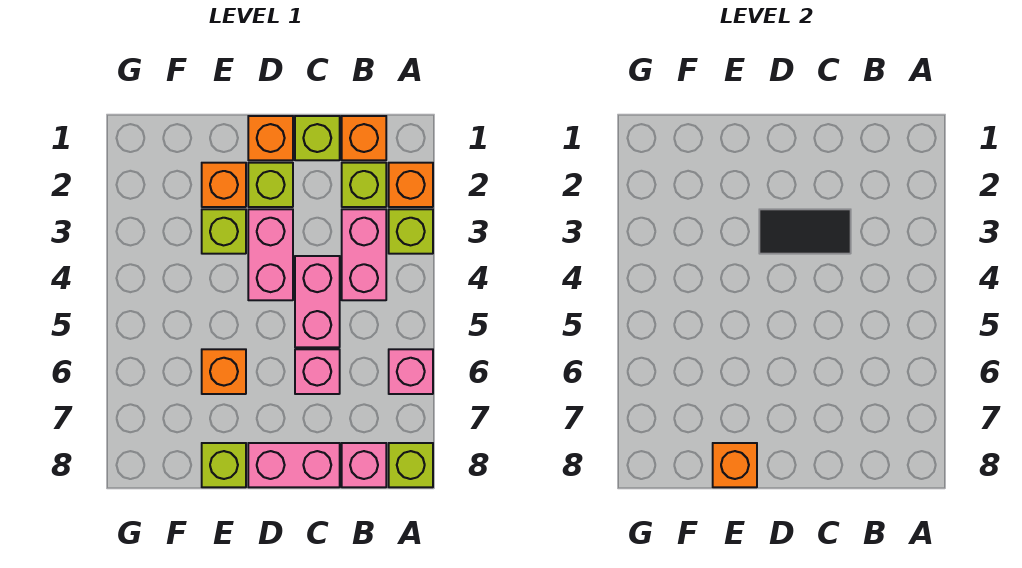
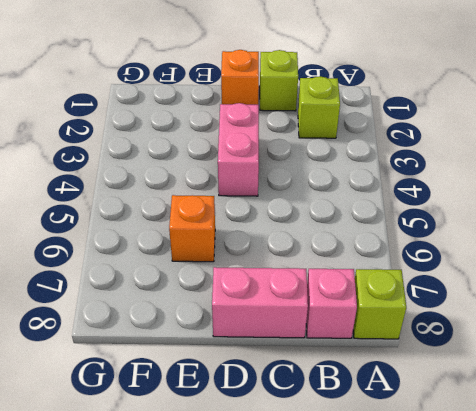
none -> orange brick A2 level 1
none -> lime brick A3 level 1
none -> pink brick A6 level 1

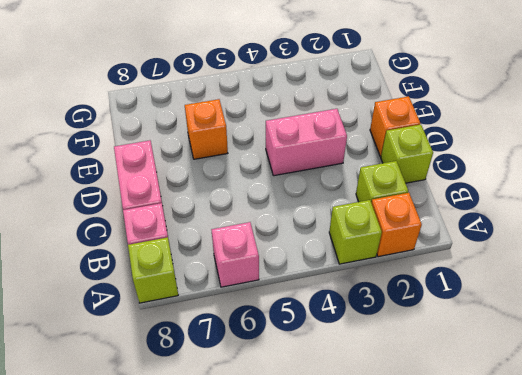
none -> orange brick B1 level 1
none -> pink brick B3:B4 level 1
none -> pink brick C4:C5 level 1

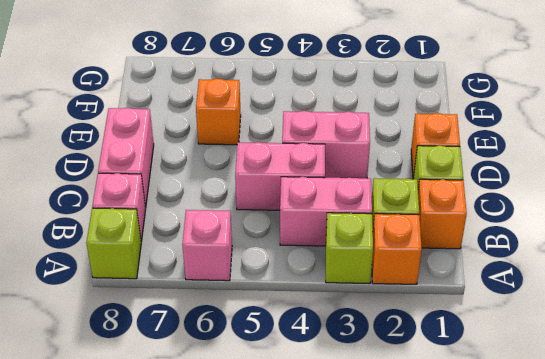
none -> pink brick C6 level 1
none -> lime brick D2 level 1
none -> orange brick E2 level 1

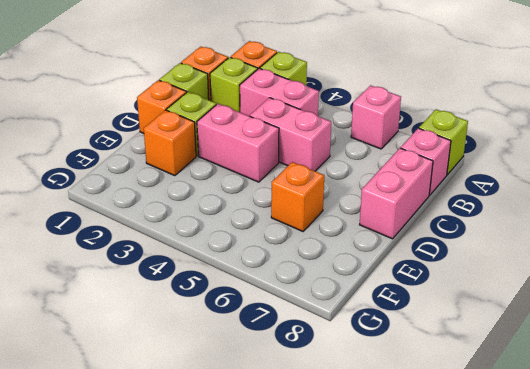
none -> pink brick C6 level 1
none -> lime brick E3 level 1
none -> lime brick E8 level 1

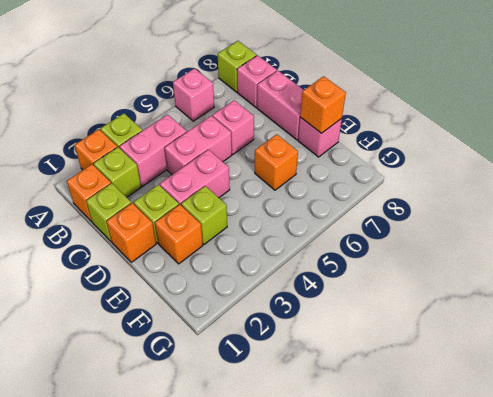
pink brick E8 level 1 -> lime brick E8 level 1
none -> black tile C3:D3 level 2

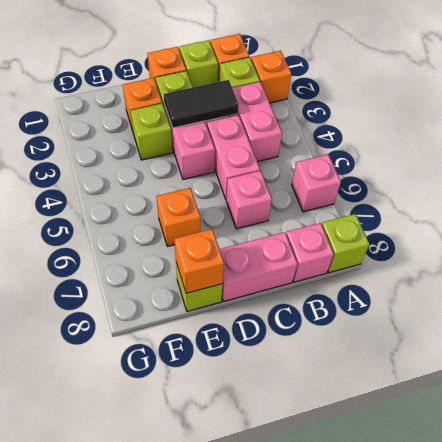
none -> lime brick A3 level 1

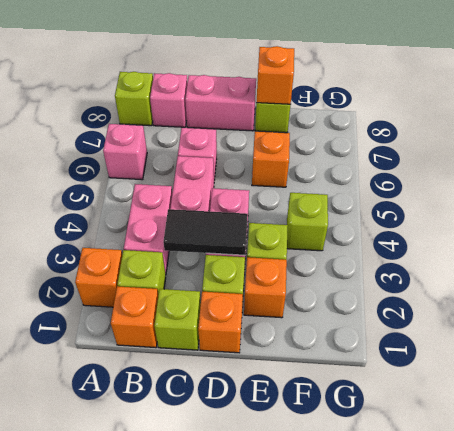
lime brick F4 level 1 -> lime brick A3 level 1

